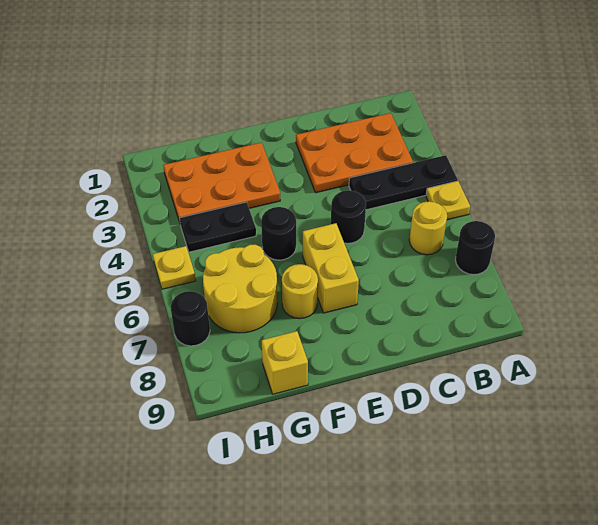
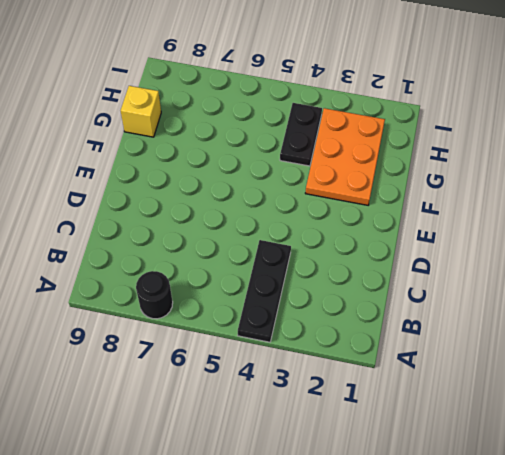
none -> yellow plate A5 level 1
none -> orange plate B2:D3 level 1
none -> yellow round brick B6 level 1

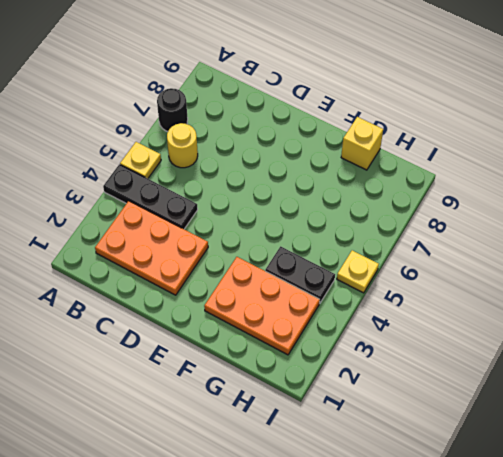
none -> black round brick D5 level 1
none -> yellow brick E6:E7 level 1
none -> black round brick F5 level 1

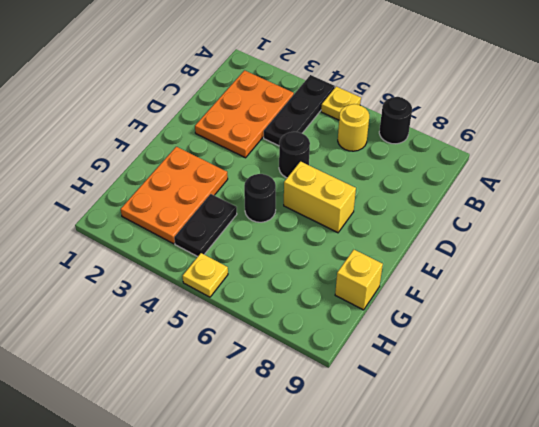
none -> yellow round brick F7 level 1
none -> yellow round brick G6:H7 level 1
none -> black round brick I7 level 1

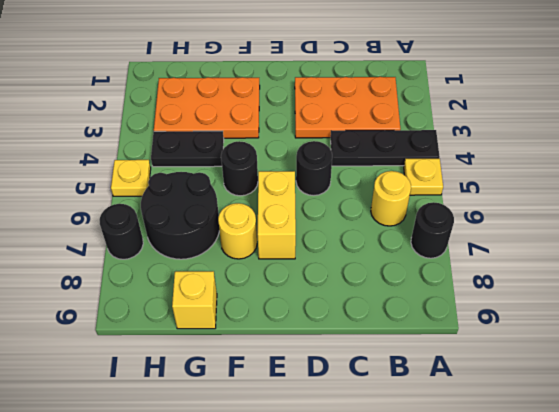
black round brick G6:H7 level 1 -> yellow round brick G6:H7 level 1

